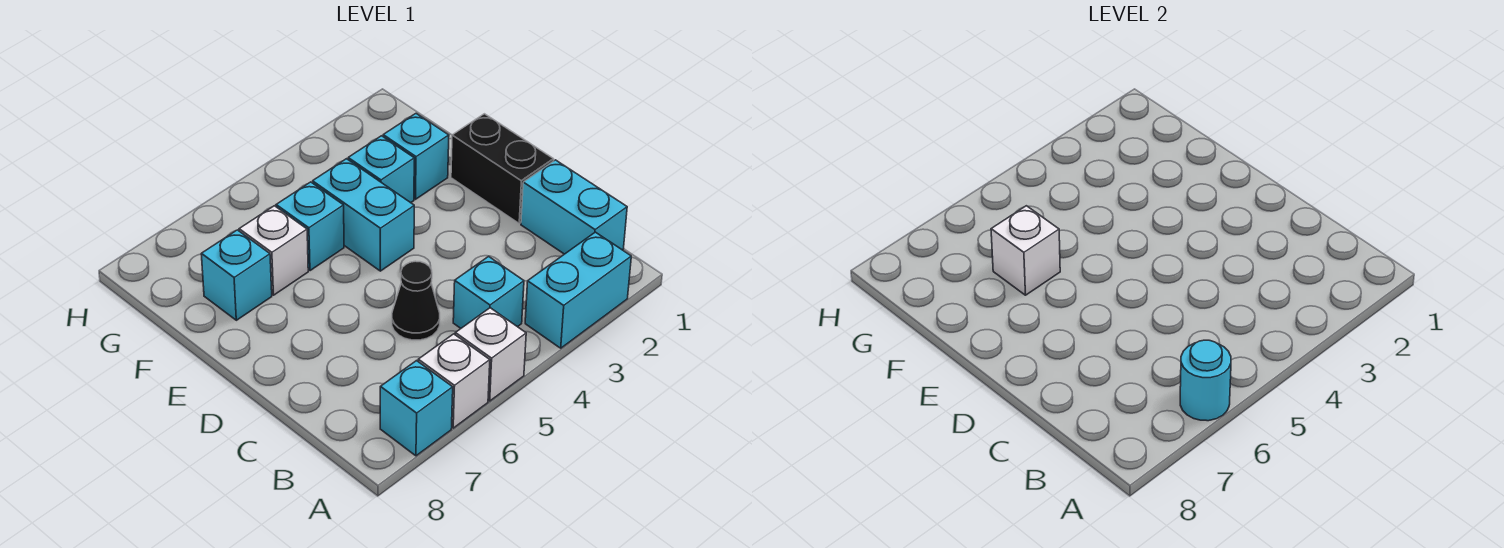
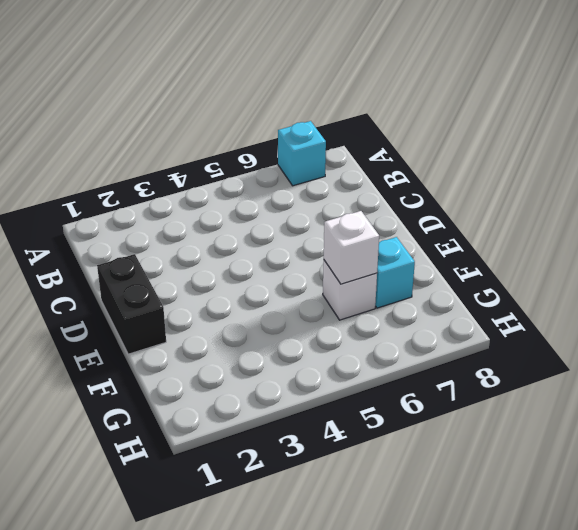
none -> cyan brick A2:A3 level 1
none -> white brick A5 level 1
none -> white brick A6 level 1

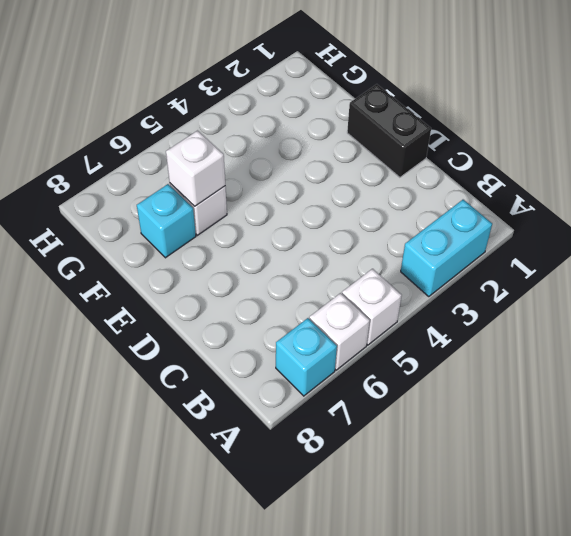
none -> cyan brick B1:C1 level 1
none -> cyan brick B4 level 1
none -> black cone C5 level 1

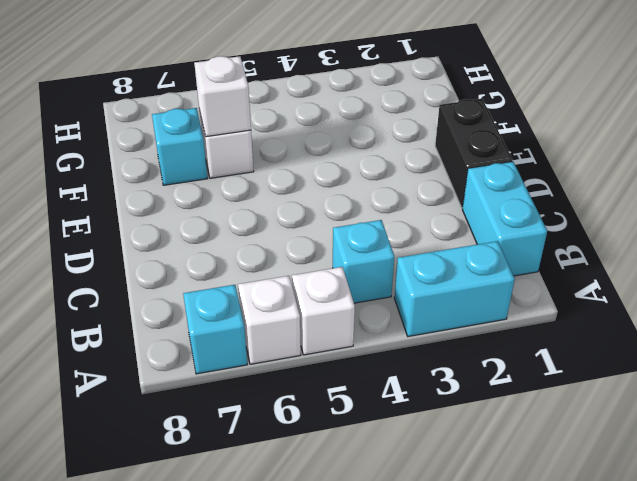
none -> black cone C5 level 1
none -> cyan brick E4:F4 level 1
none -> cyan brick F2 level 1

